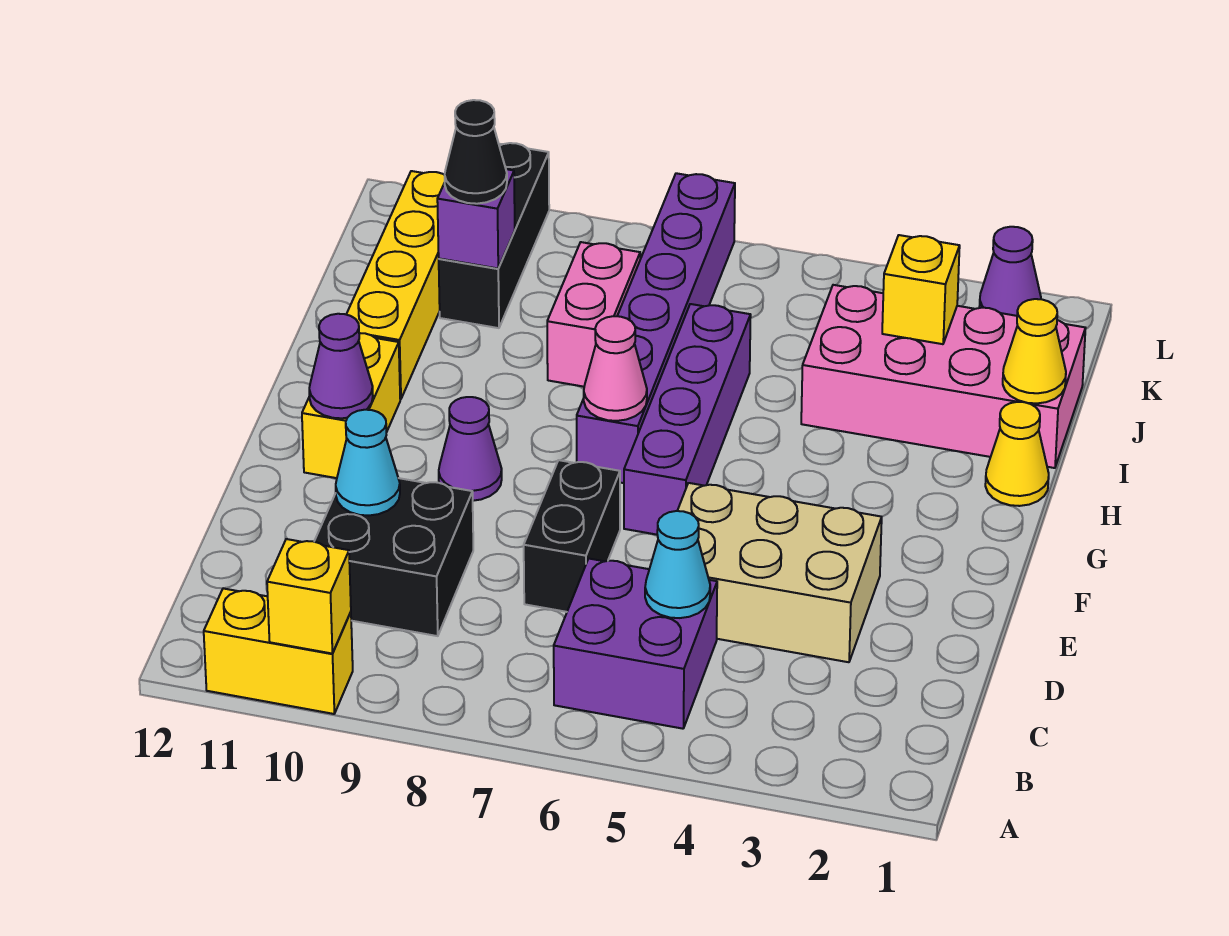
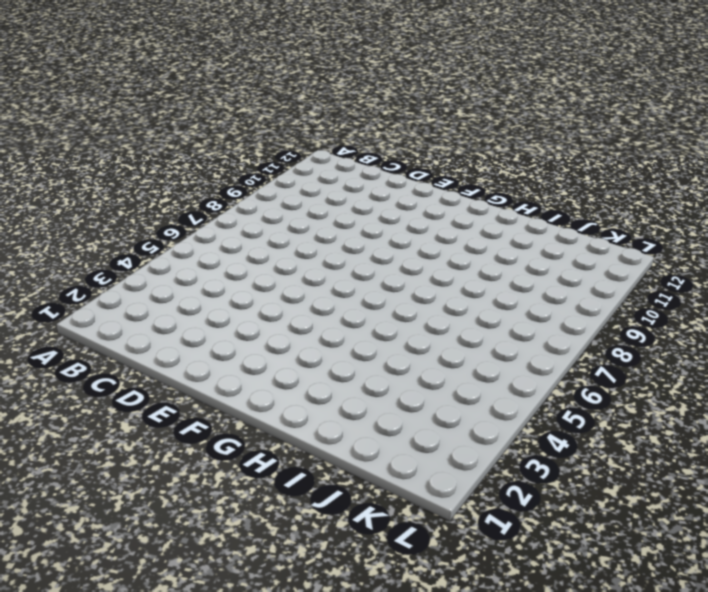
none -> yellow brick A10:A11 level 1
none -> purple brick B5:C6 level 1
none -> black brick C9:D10 level 1

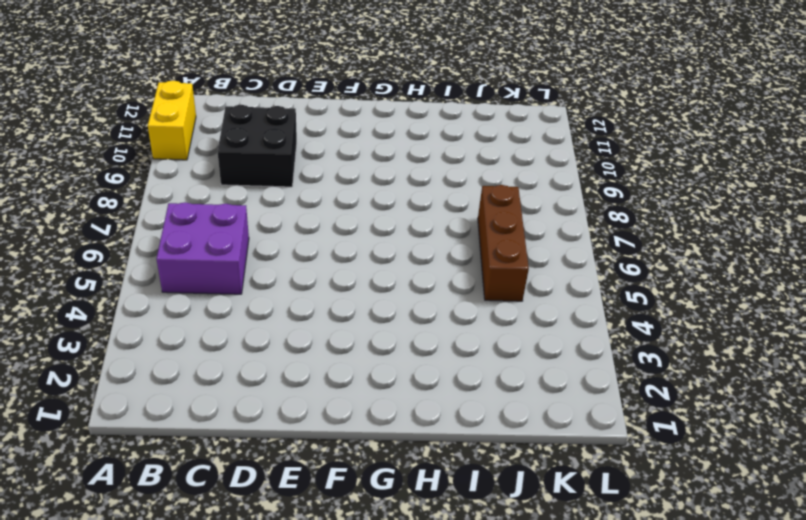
brown brick J5:J7 level 1 -> purple brick G7:L7 level 1
none -> tan brick D3:E5 level 1
none -> black brick D7:E7 level 1
none -> purple brick F6:I6 level 1

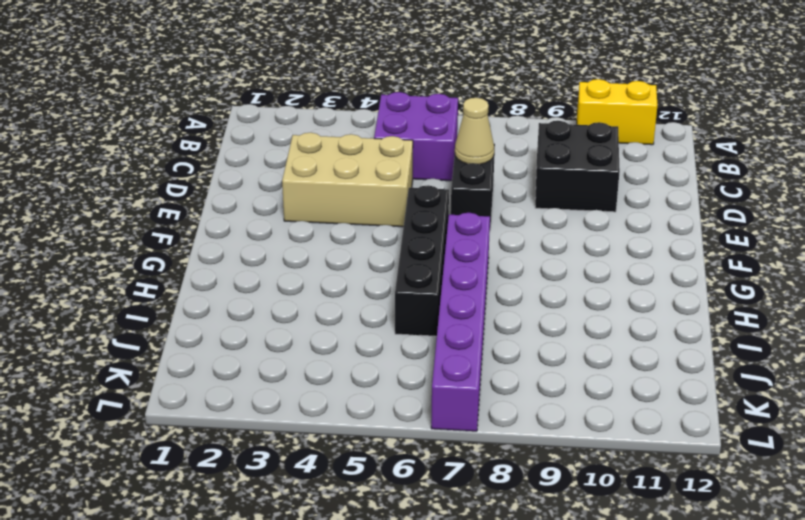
tan cone D7 level 2 -> none
black brick F6:I6 level 1 -> purple brick F6:I6 level 1
none -> purple cone F9 level 1
none -> yellow brick F11:G11 level 1
none -> yellow cone H1 level 1

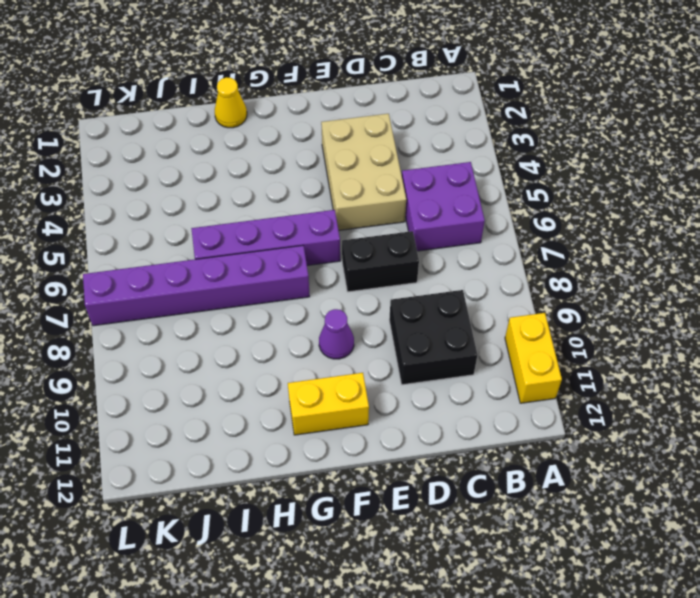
none -> yellow brick H11:K11 level 1
none -> pink brick I1:J4 level 1
none -> pink brick I8:J8 level 1

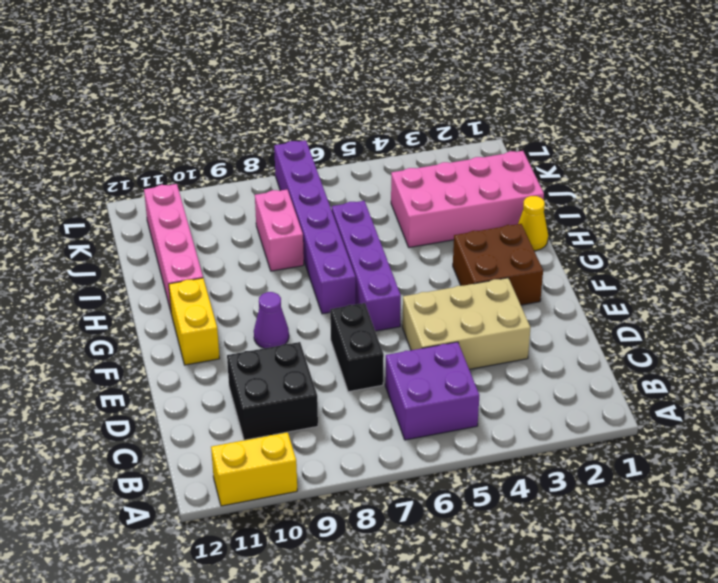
brown brick F2:G3 level 1 -> none
pink brick H11:K11 level 1 -> yellow brick H11:K11 level 1
none -> black brick J10:L10 level 1
none -> purple cone L2 level 1
none -> yellow brick A10 level 2

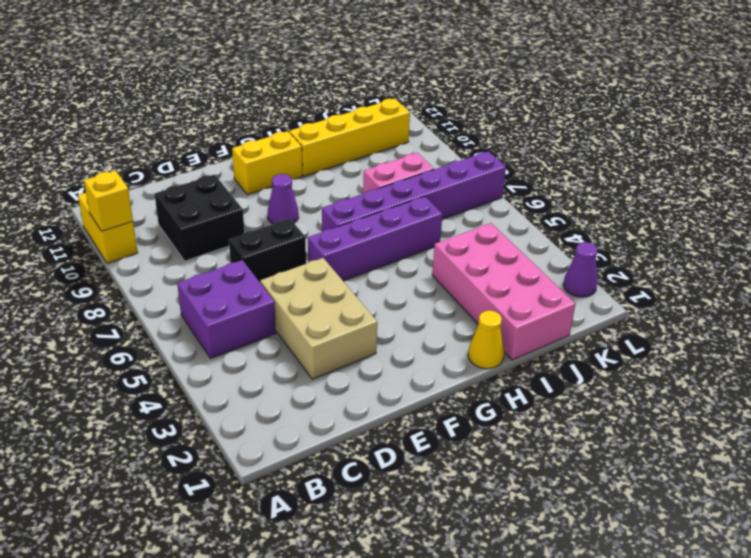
none -> black brick J10:L10 level 1
none -> cyan cone C5 level 2
none -> cyan cone D10 level 2

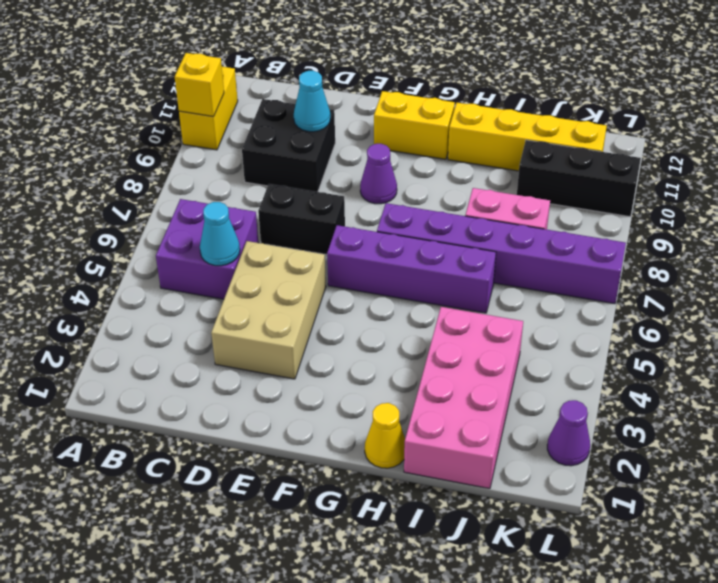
none -> purple cone F11 level 2
none -> pink cone G7 level 2
none -> yellow cone I1 level 2

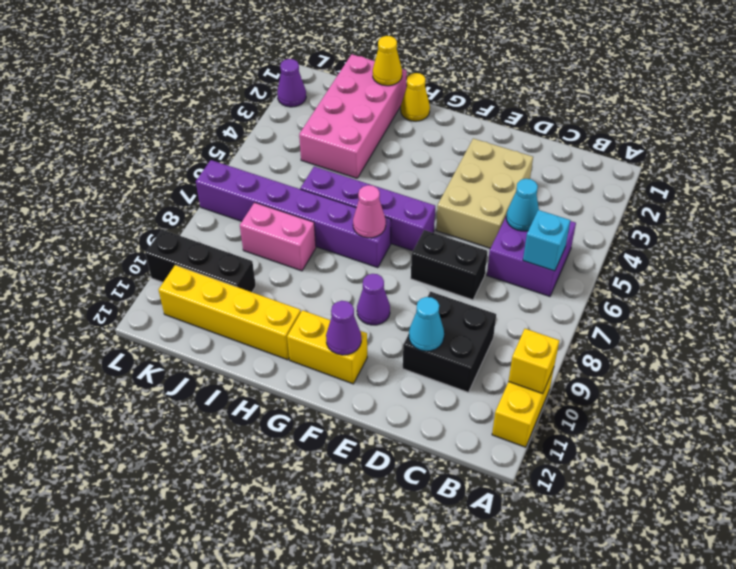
cyan brick B6 level 2 -> none
none -> yellow brick J3 level 2
none -> purple brick J10 level 2
none -> black cone J10 level 3

